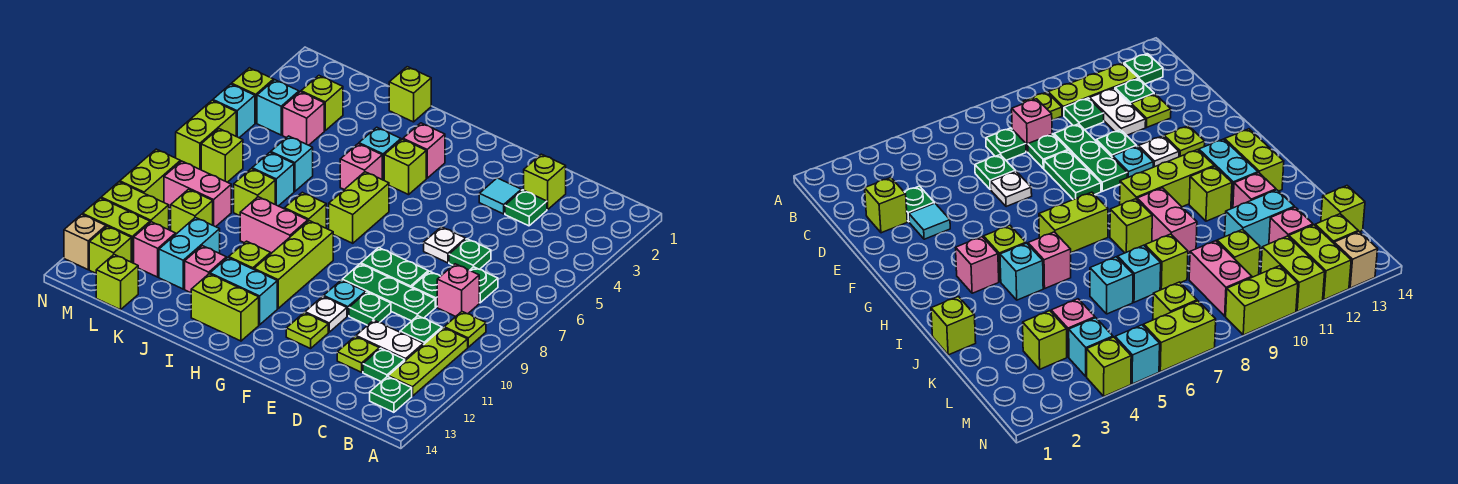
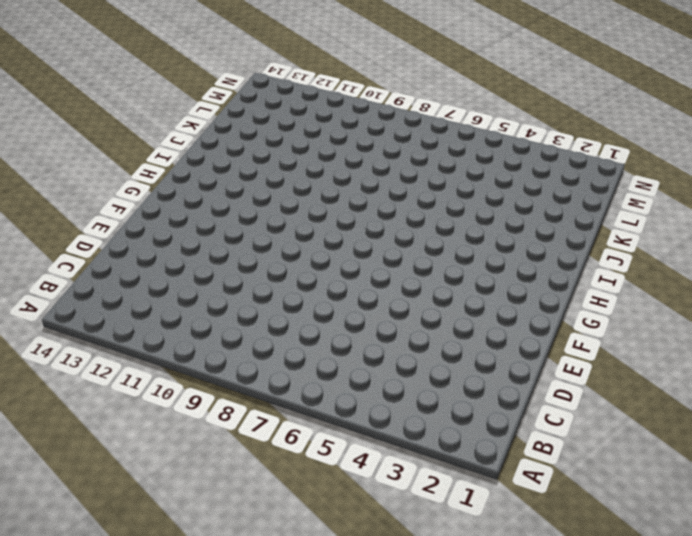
none -> lime plate B9 level 1
none -> lime plate B10:B12 level 1
none -> green plate B13 level 1
none -> green plate C7 level 1

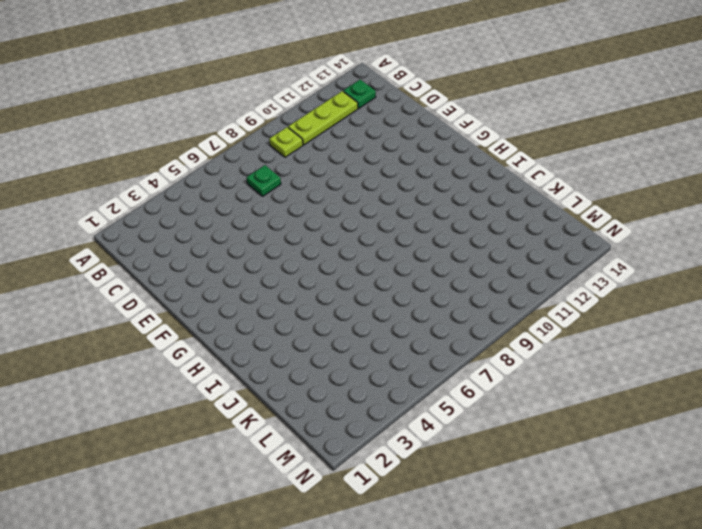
none -> pink brick C8 level 1
none -> green plate C10 level 1
none -> white plate C11:D11 level 1
none -> green plate C12 level 1

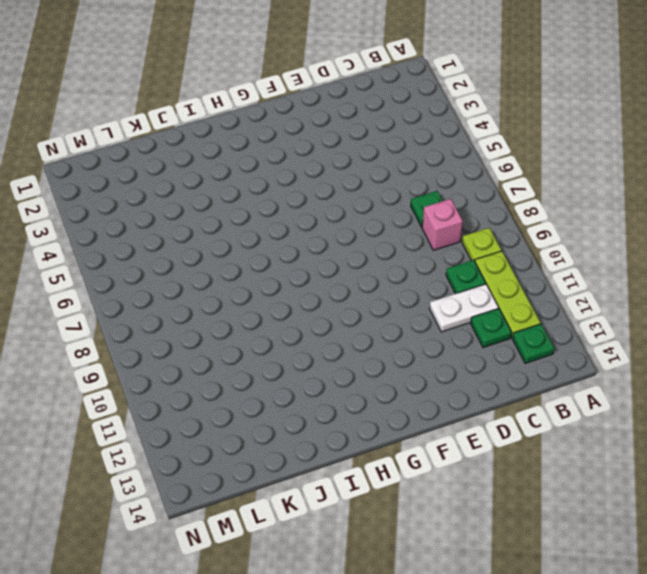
none -> lime brick D2 level 1
none -> green plate D3 level 1
none -> green plate D6 level 1
none -> green plate D8 level 1

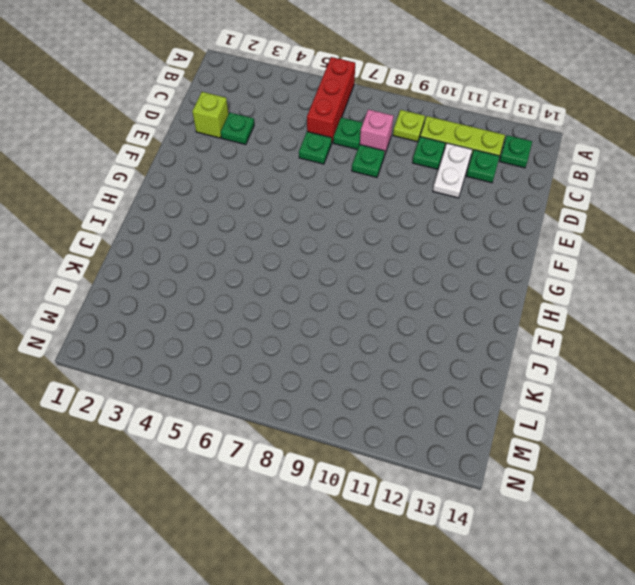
red brick A6:C6 level 1 -> none
none -> green plate D9:F9 level 1
none -> lime plate D12 level 1
none -> cyan tile E3 level 1
none -> white plate E6 level 1

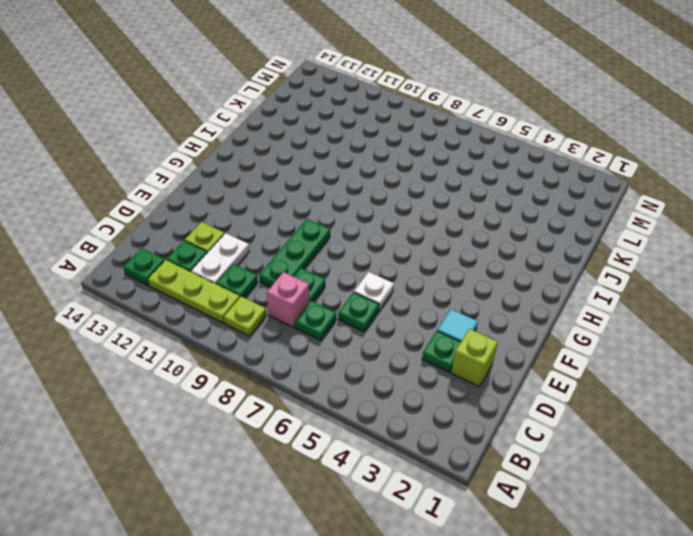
none -> green plate E8:F8 level 1
none -> green plate E10 level 1
none -> cyan plate F10 level 1
none -> white plate F11 level 1

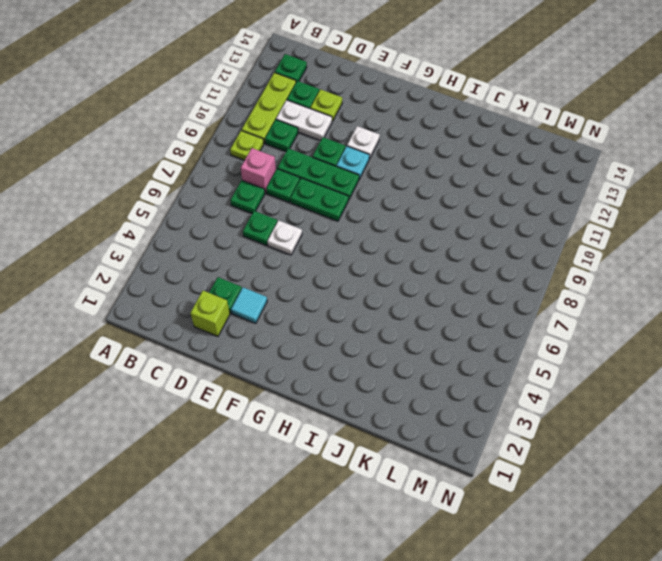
none -> lime plate F12 level 1
none -> pink brick H3 level 1
none -> lime brick H4 level 1
none -> lime brick H6:H7 level 1

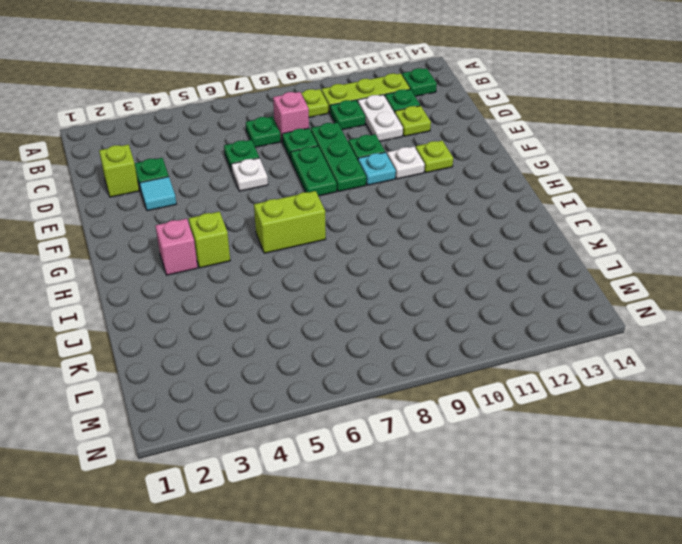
none -> lime brick H9:H11 level 1
none -> cyan brick H12:I12 level 1
none -> lime brick H13:I13 level 1
none -> cyan brick I4 level 1

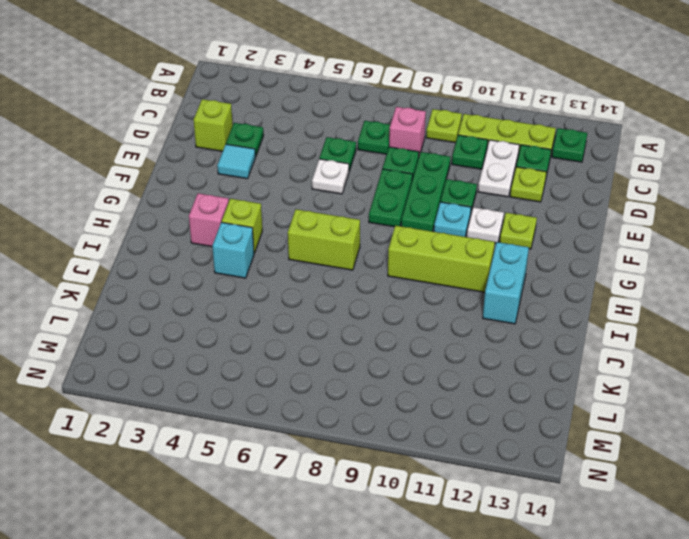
none -> lime brick H13:I13 level 1
none -> pink brick I5 level 1
none -> lime brick I8 level 1
none -> pink brick I9:J9 level 1

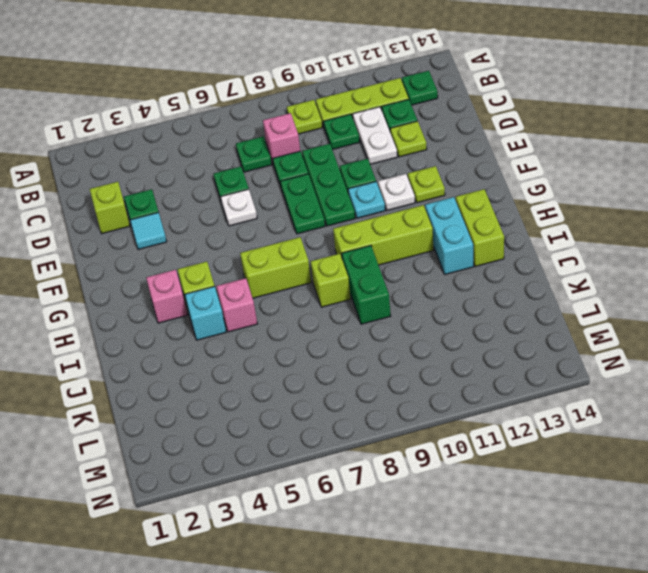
green brick I9:J9 level 1 -> pink brick I9:J9 level 1
none -> lime brick I11 level 1
none -> lime brick J1 level 1
none -> pink brick J12 level 1
none -> cyan brick K6 level 1

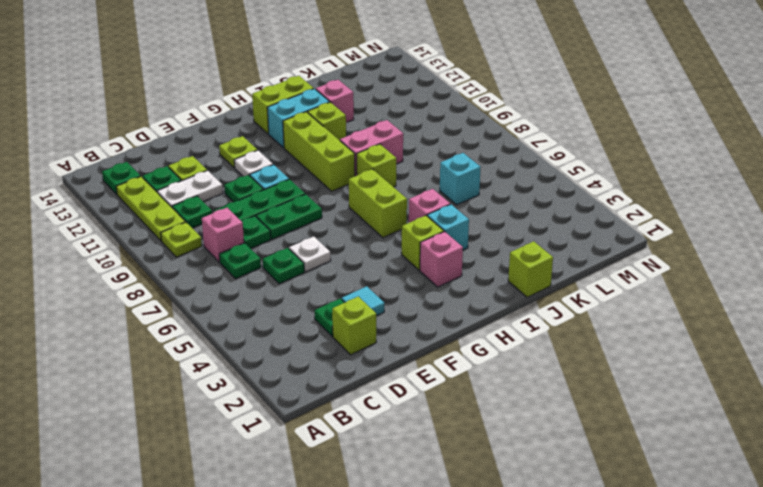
none -> cyan brick K7 level 1
none -> lime brick K8 level 1
none -> cyan brick K11:K12 level 1
none -> lime brick L3 level 1

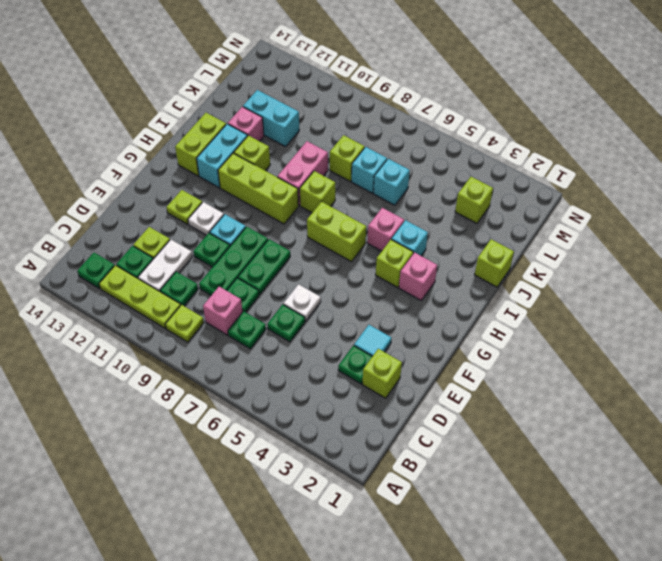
none -> pink brick L4 level 1
none -> pink brick L9:M9 level 1
none -> lime brick L10 level 1
none -> pink brick L12 level 1

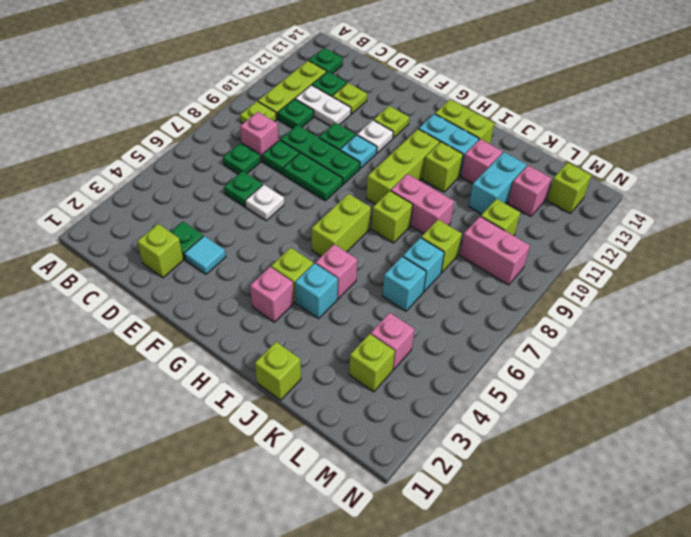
none -> lime brick L14 level 1
none -> cyan brick M4 level 1
none -> lime brick M7 level 1
none -> lime brick M11:N11 level 1

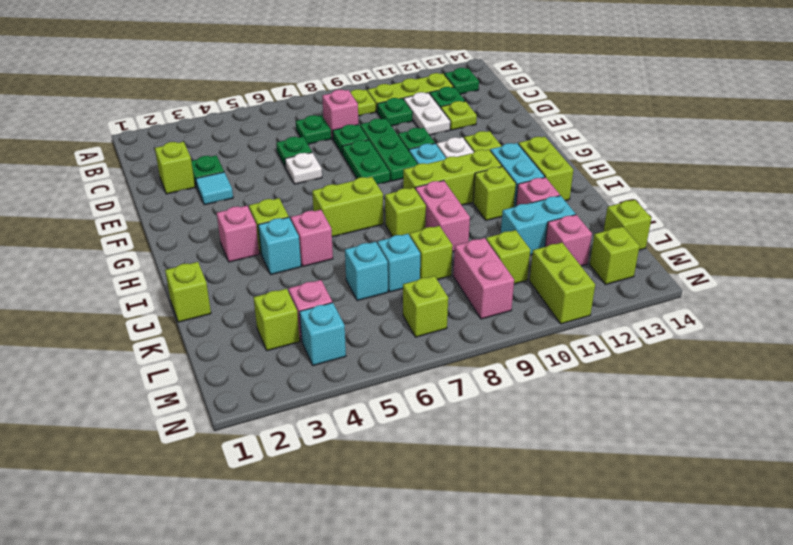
none -> lime brick M12:N12 level 1
none -> lime brick N4 level 1
none -> cyan brick N5 level 1
none -> lime brick N6:N7 level 1

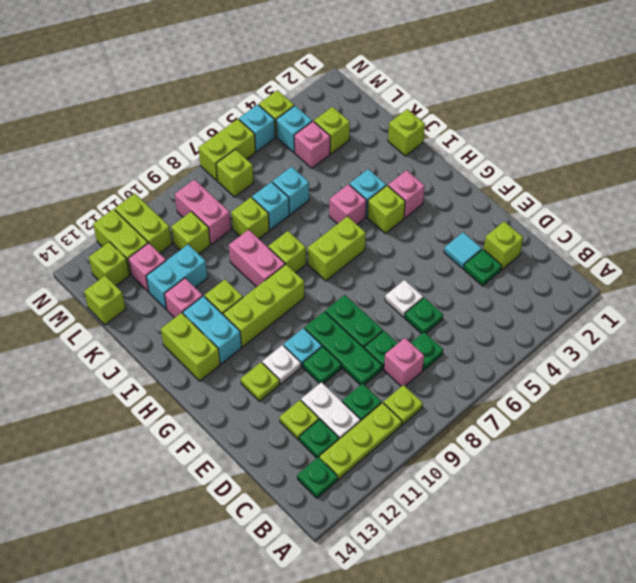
none -> lime brick N9:N10 level 1
none -> tan brick N13 level 1

